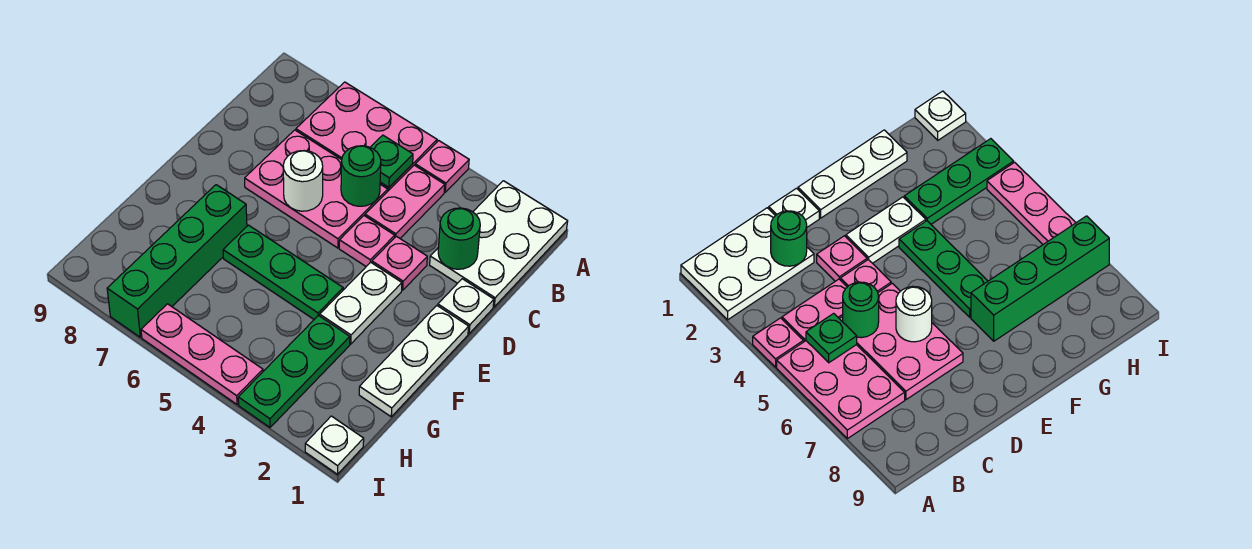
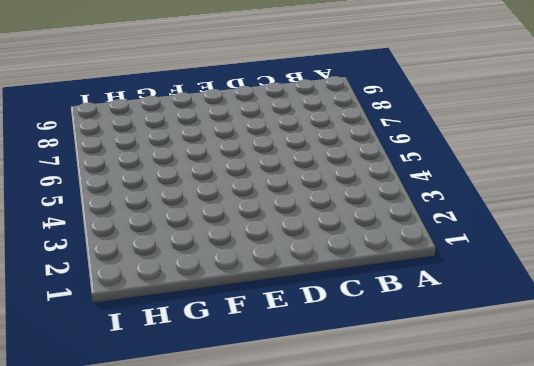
none -> white plate A1:C2 level 1
none -> pink plate A4 level 1
none -> pink plate A5:B7 level 1

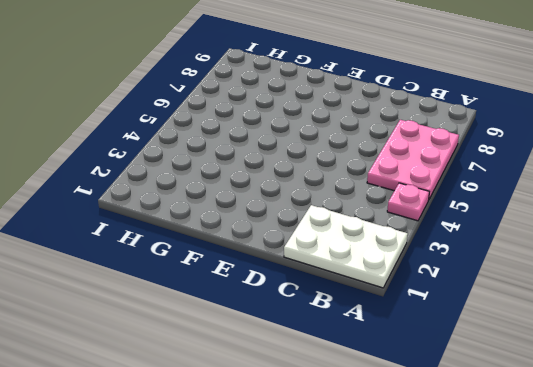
none -> pink plate B4:C4 level 1
none -> pink plate C5:D7 level 1
none -> white plate D1 level 1

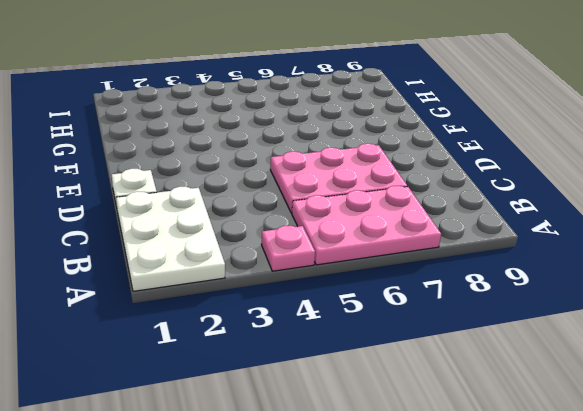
none -> pink plate B4:C4 level 1
none -> pink plate D3 level 1
none -> pink plate D4 level 1

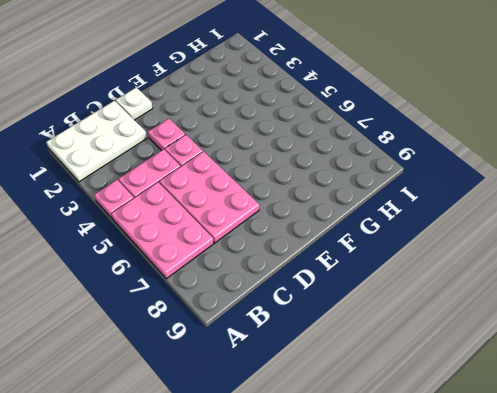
none -> white plate E1:G1 level 1
none -> white plate E3:F3 level 1
none -> green plate F4:F6 level 1

